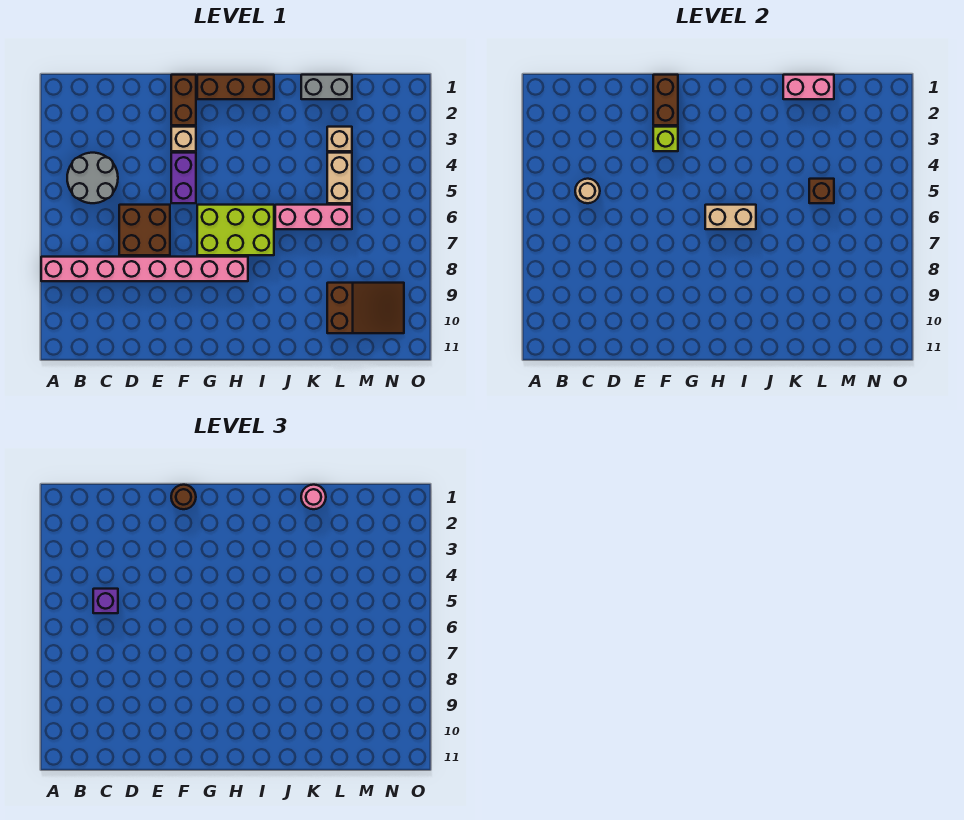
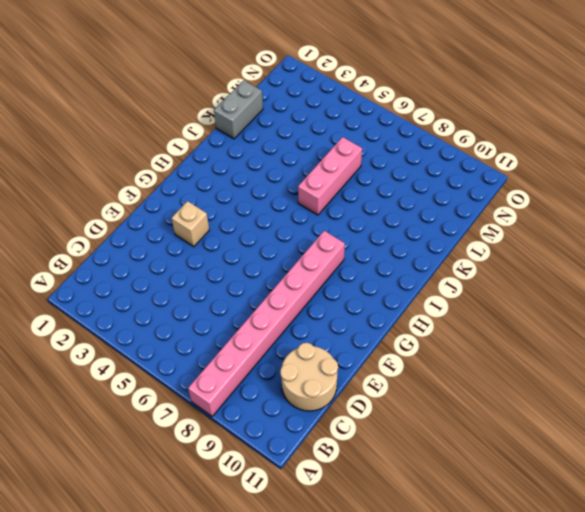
tan round brick C10:D11 level 1 -> none
none -> grey round brick B4:C5 level 1
none -> brown brick D6:E7 level 1
none -> brown brick F1:F2 level 1

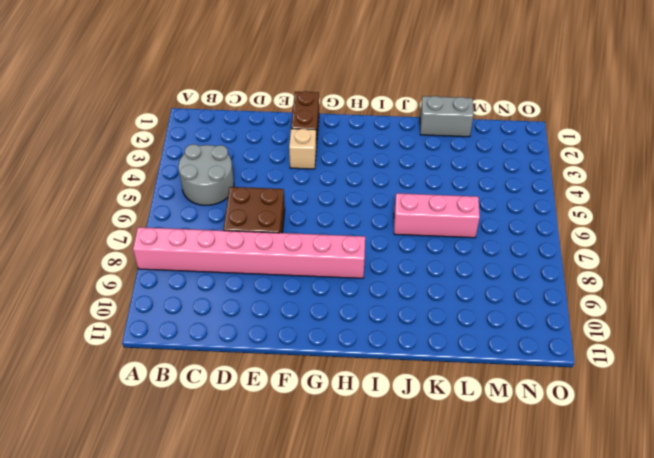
none -> purple brick F4:F5 level 1
none -> brown brick G1:I1 level 1
none -> lime brick G6:I7 level 1

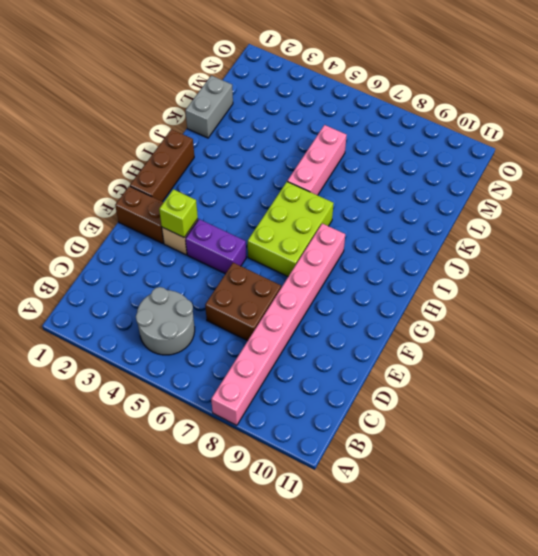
none -> tan brick L3 level 1
none -> tan brick L4:L5 level 1
none -> brown slope L9:N10 level 1 top L

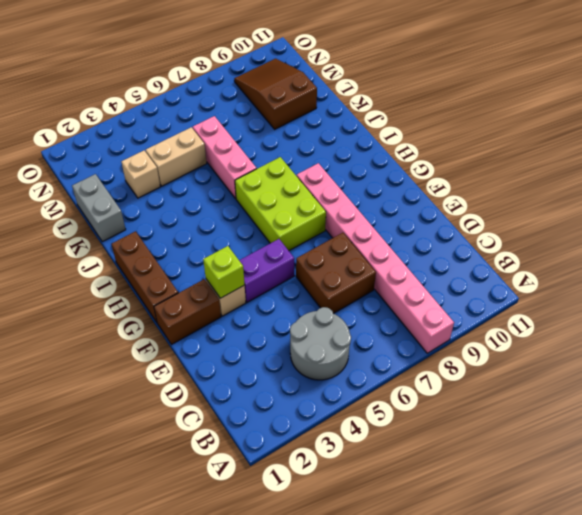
none -> tan round brick C5 level 2
none -> brown brick F1:F2 level 2
none -> tan brick H6:I6 level 2

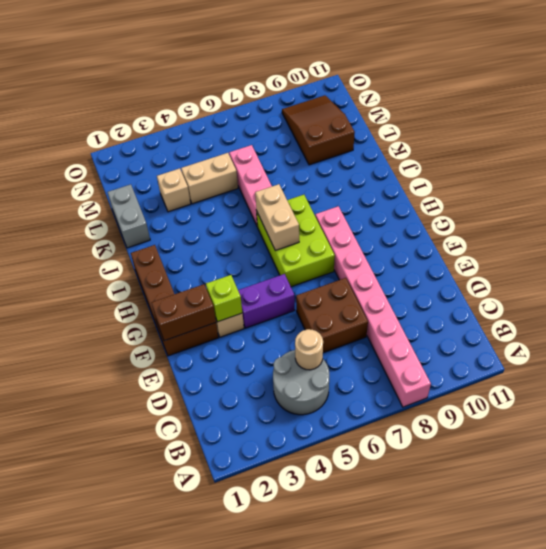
none -> pink brick K1:L1 level 2
none -> brown brick L5 level 2
none -> purple brick C5 level 3

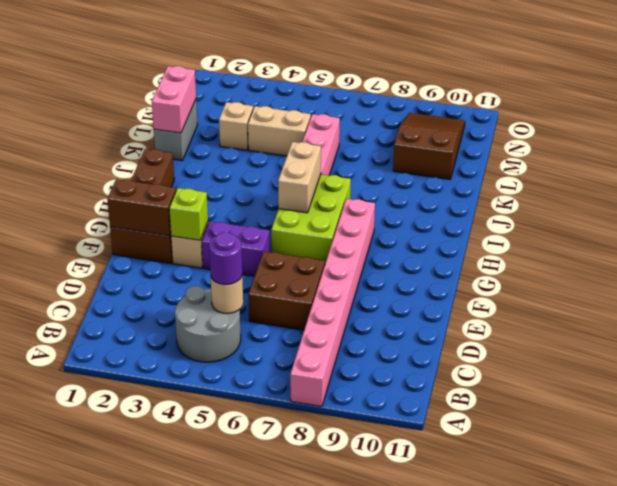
purple round brick C5 level 3 -> purple brick C5 level 3
none -> brown brick L5 level 2
none -> brown round brick F1 level 3
none -> pink round brick K1 level 3

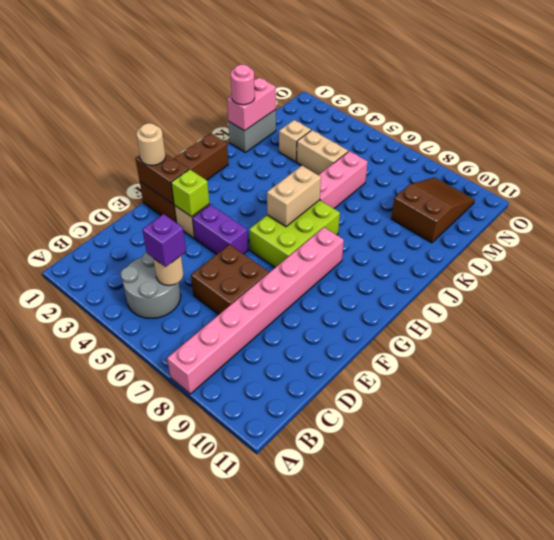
tan round brick F1 level 3 -> brown round brick F1 level 3
none -> brown brick L5 level 2

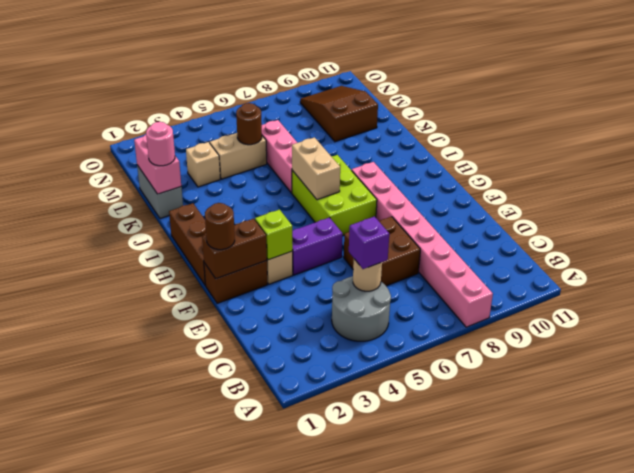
brown round brick L5 level 2 -> brown brick L5 level 2

